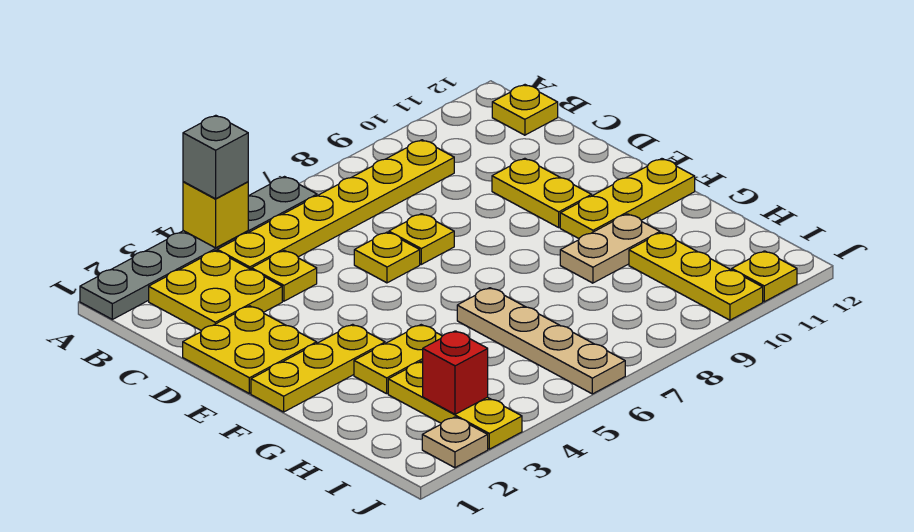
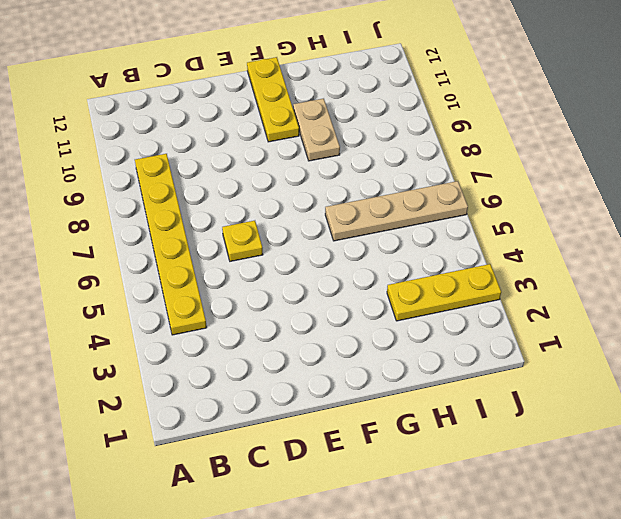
none -> grey plate A1:A6 level 1
none -> yellow plate B2:C3 level 1
none -> yellow plate B12 level 1

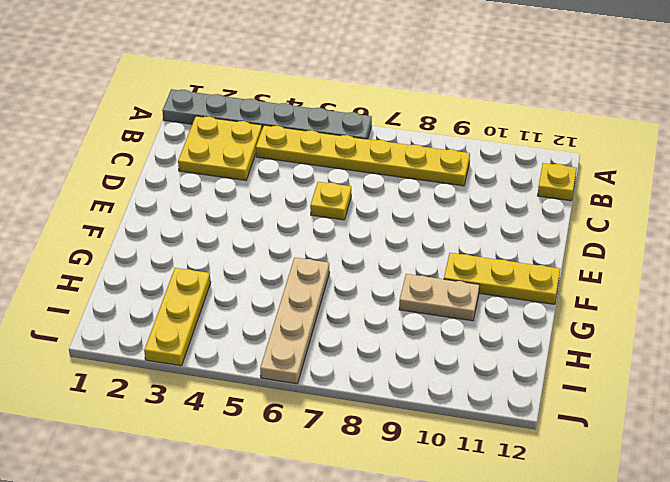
none -> yellow plate C4 level 1
none -> yellow plate D1:E2 level 1
none -> yellow plate D7 level 1

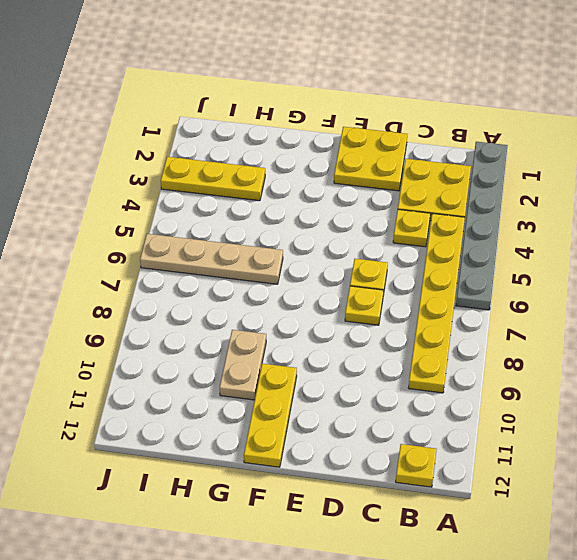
none -> yellow plate D10:E10 level 1
none -> yellow plate F1:F3 level 1
none -> yellow plate G3:G4 level 1

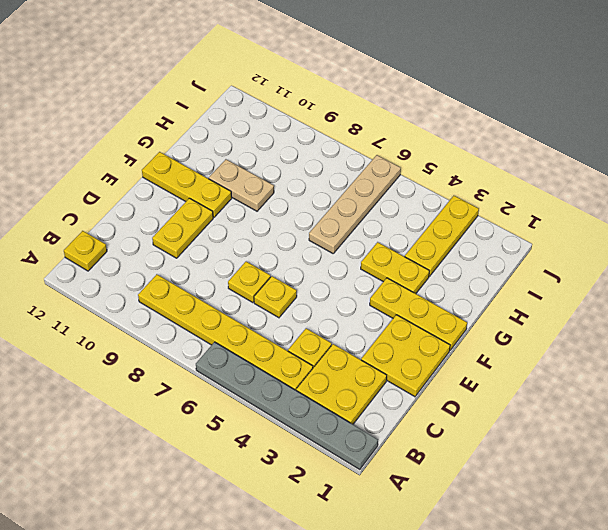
none -> yellow plate H10:J10 level 1
none -> tan plate J2 level 1
none -> yellow plate J11 level 1

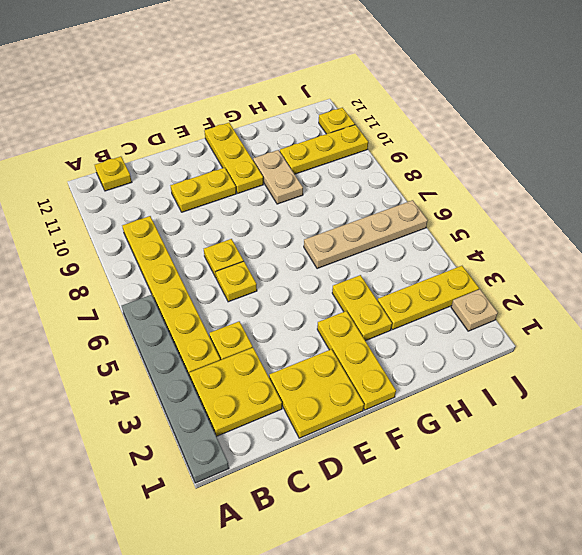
none -> yellow brick A4 level 2
none -> red brick I3 level 2
none -> grey brick A4 level 3

